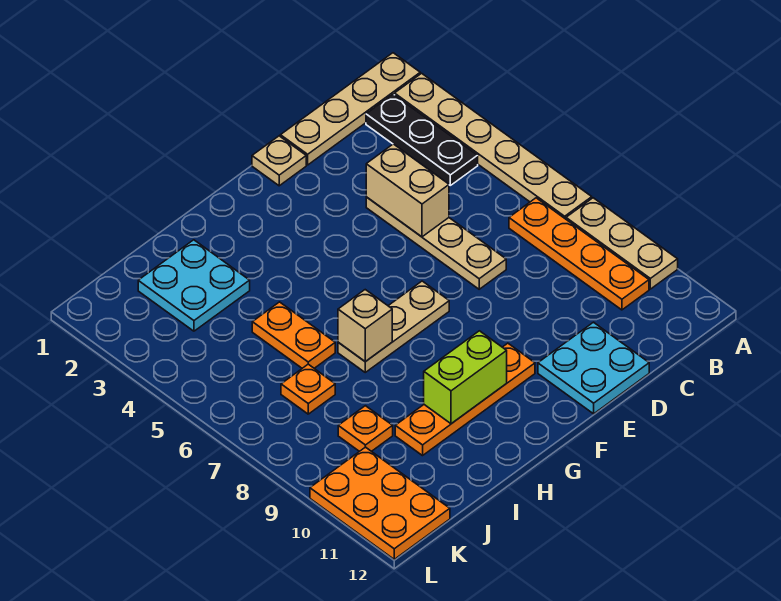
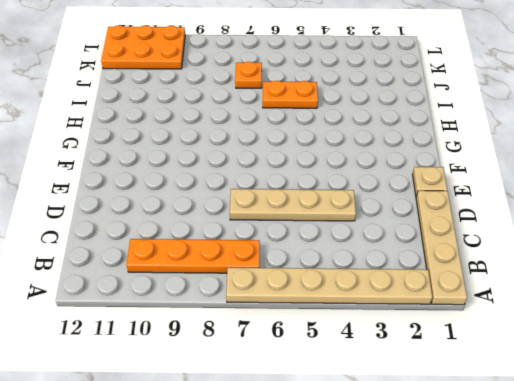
none -> tan plate A8:A10 level 1
none -> black plate B2:B4 level 1
none -> cyan plate D11:E12 level 1

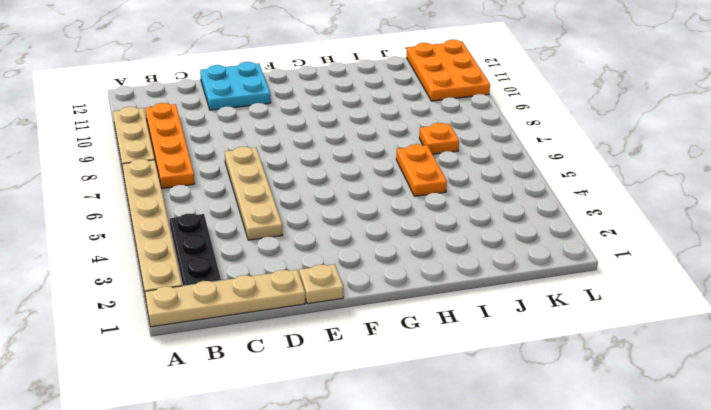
none -> tan plate F7:H7 level 1
none -> orange plate F10:I10 level 1
none -> cyan plate I2:J3 level 1

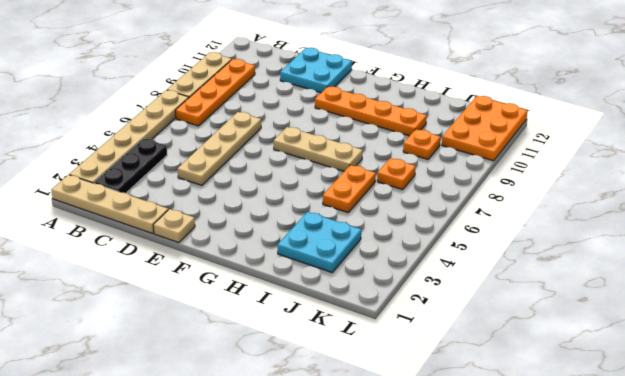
none -> tan brick D4:D5 level 2
none -> lime brick G10:H10 level 2
none -> tan brick H7 level 2

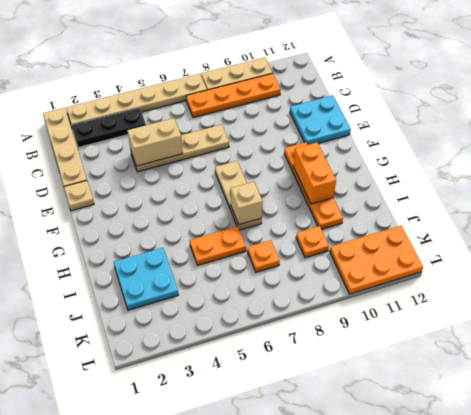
orange brick G10:H10 level 2 -> lime brick G10:H10 level 2

